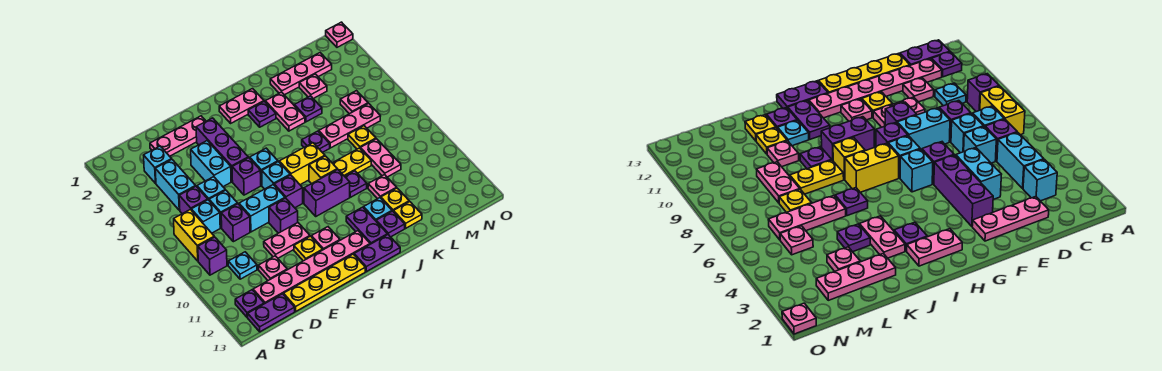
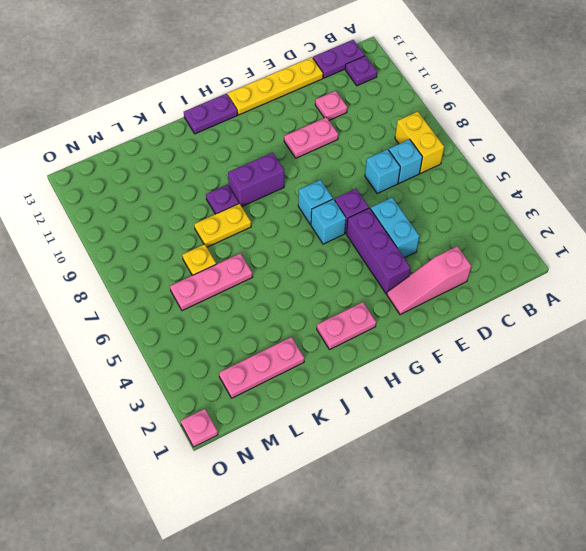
pink slope D2:F2 level 1 top D -> pink plate D2:F2 level 1
none -> purple brick B9 level 1
none -> cyan brick C3 level 1
none -> cyan brick C4:C5 level 1
none -> purple brick C6 level 1

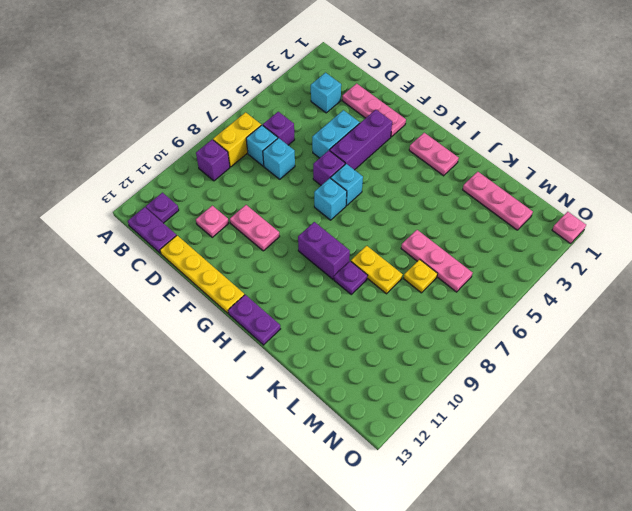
none -> cyan brick C4:C5 level 1
none -> cyan plate C10 level 1
none -> pink plate C12:H12 level 1
none -> cyan brick D6 level 1

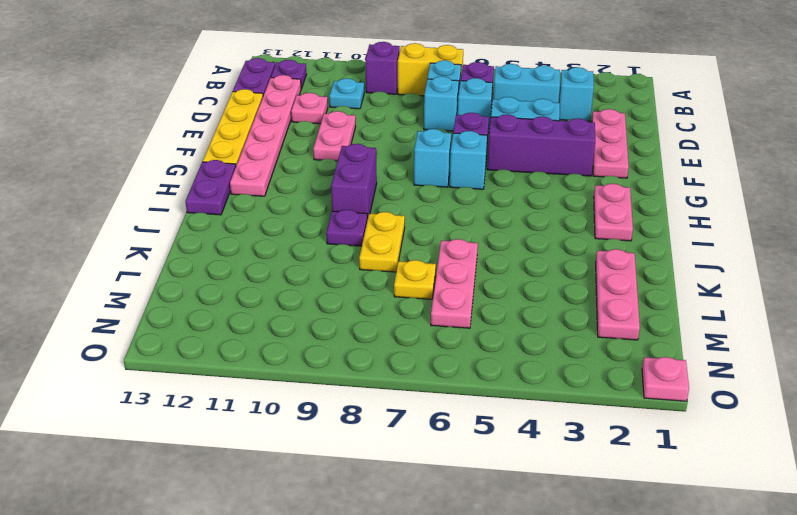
none -> purple brick D8 level 1
none -> cyan brick E8:F8 level 1
none -> purple brick F9 level 1
none -> yellow plate F11 level 1

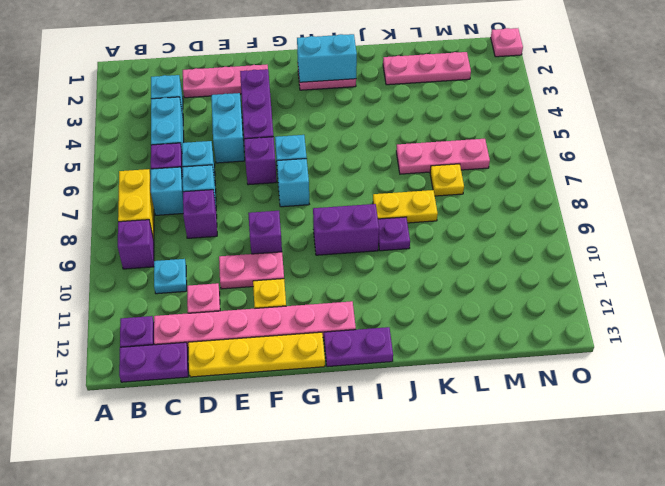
cyan brick H2:I2 level 2 -> cyan brick E8:F8 level 1
none -> purple brick G8 level 1
none -> pink plate G11 level 1
none -> yellow brick H7:I7 level 1
none -> purple plate I3 level 1

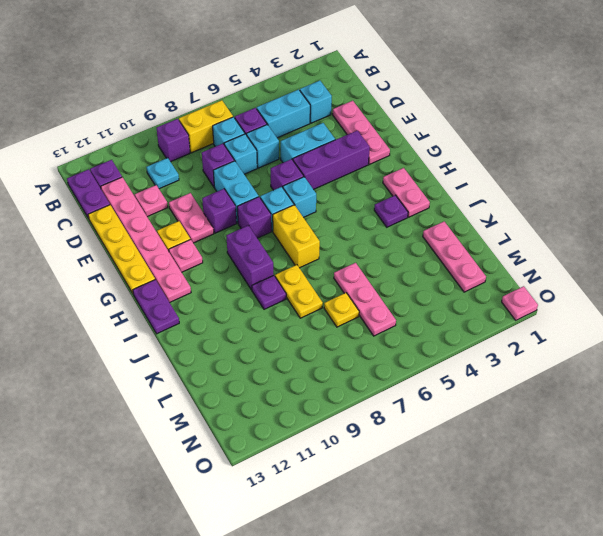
none -> yellow brick I8 level 1
none -> purple plate I11:I12 level 1
none -> pink plate J3:J4 level 1
none -> purple plate J6 level 1

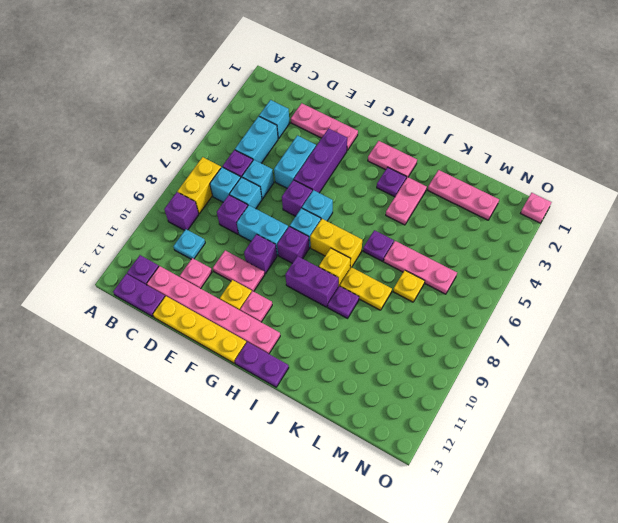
none -> purple plate I11:I12 level 1
none -> cyan plate J11 level 1
none -> purple plate J12 level 1
none -> purple plate K4 level 1

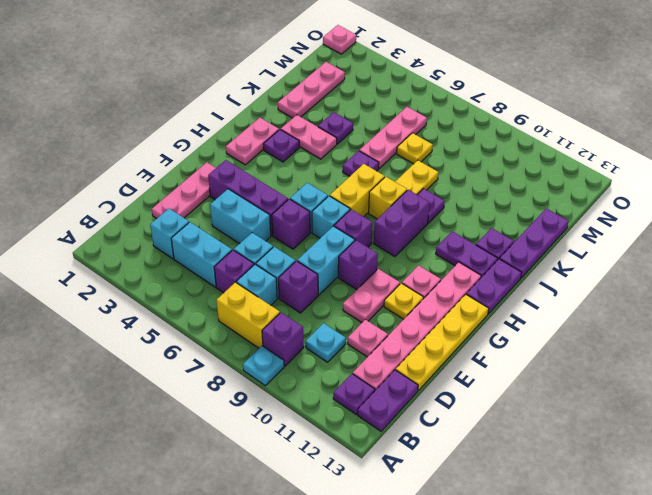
cyan plate A9 level 1 -> cyan plate J11 level 1
purple plate J13:L13 level 1 -> none
none -> pink plate K10 level 1
none -> yellow plate K11 level 1
none -> yellow plate K12 level 1
none -> pink plate L3 level 1

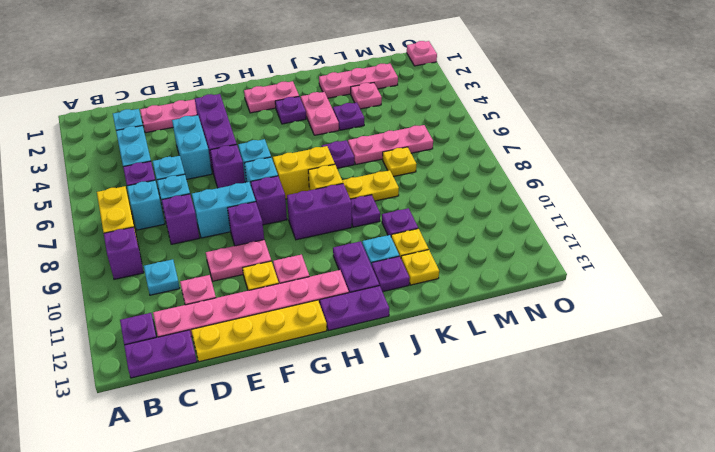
purple plate K10 level 1 -> pink plate K10 level 1
none -> pink plate L8:L9 level 1
none -> pink plate M5 level 1

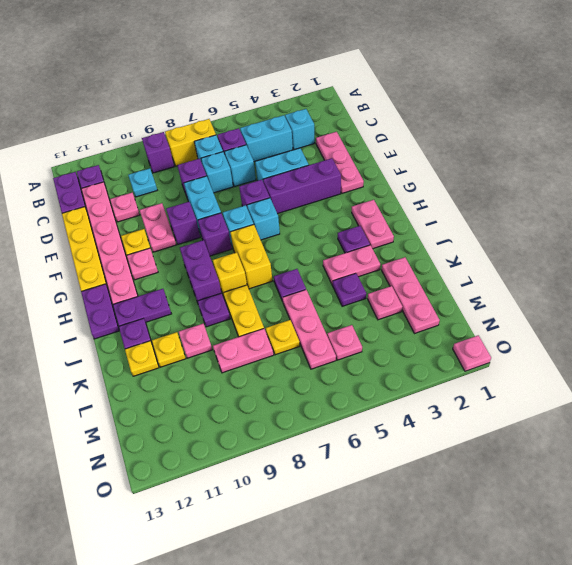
none -> cyan plate J11 level 1

